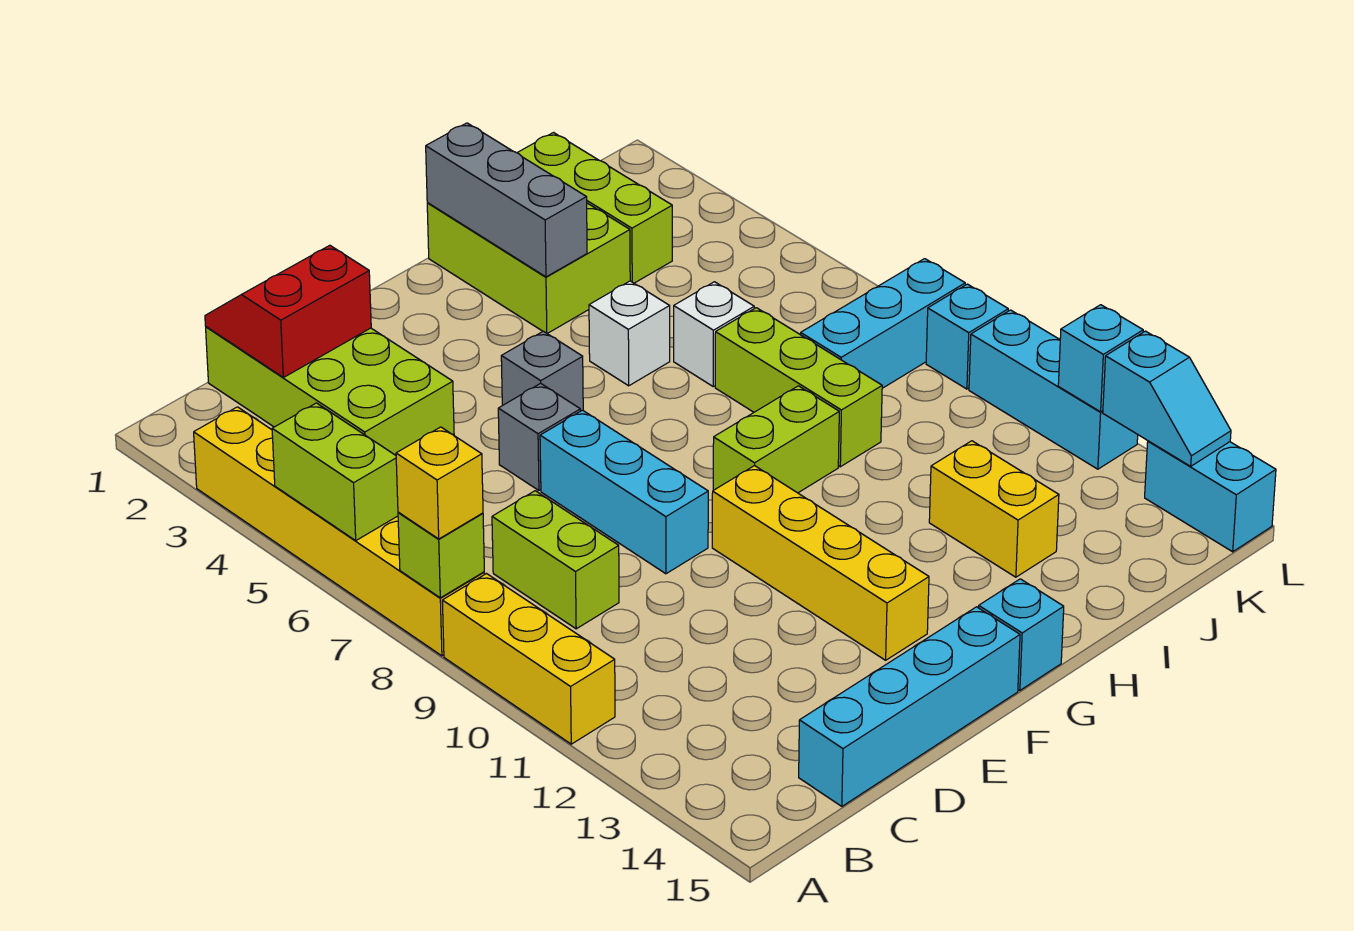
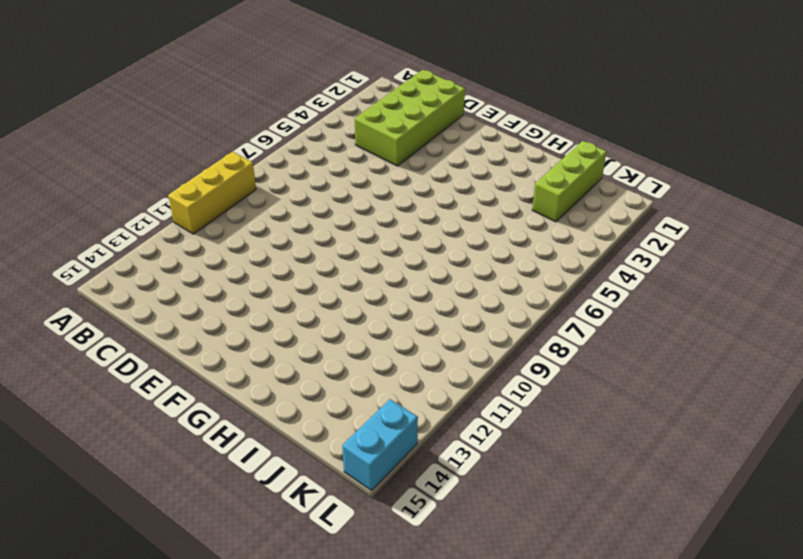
none -> yellow brick A3:A8 level 1
none -> lime brick C8:C9 level 1
none -> cyan brick C15:F15 level 1

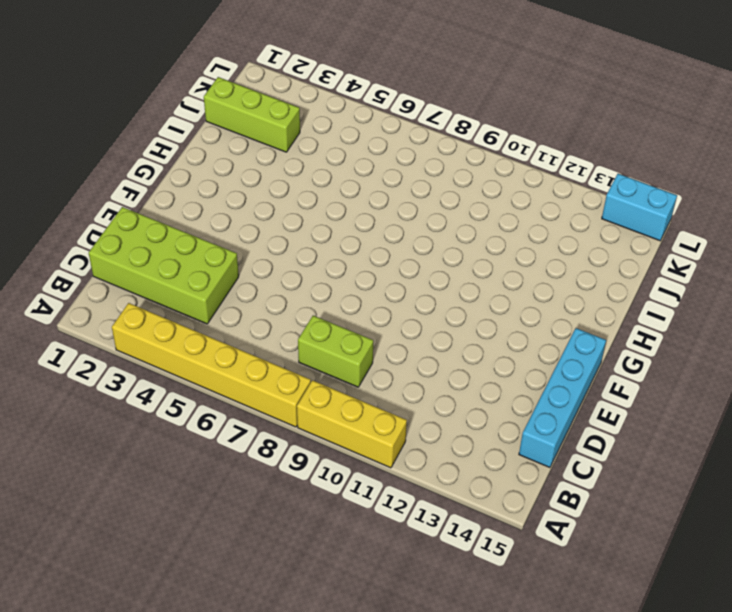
none -> grey brick E6 level 1
none -> cyan brick E7:E9 level 1
none -> grey brick F5 level 1

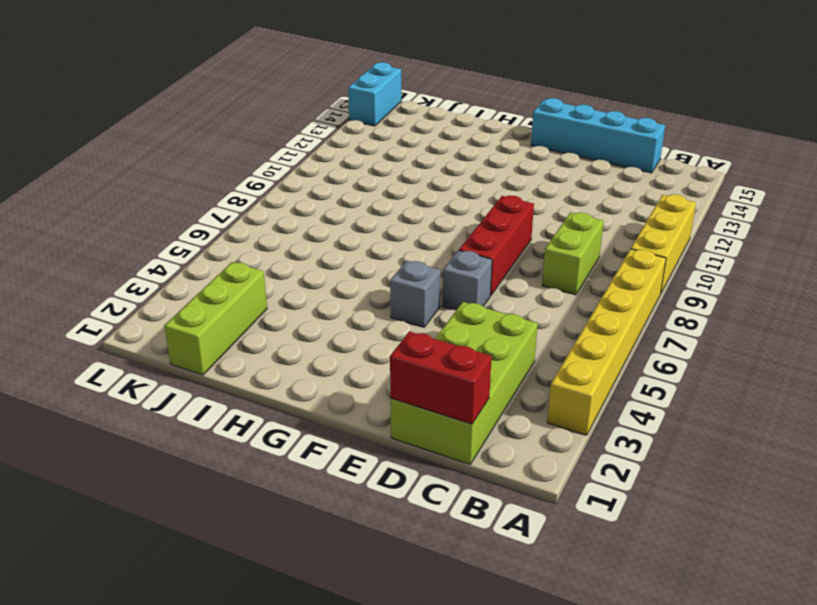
red brick C1:D1 level 2 -> red slope C1:D2 level 2 top 2
red brick E7:E9 level 1 -> cyan brick E7:E9 level 1
none -> yellow brick F10:F13 level 1
none -> lime brick G9:H9 level 1
none -> cyan brick G15 level 1

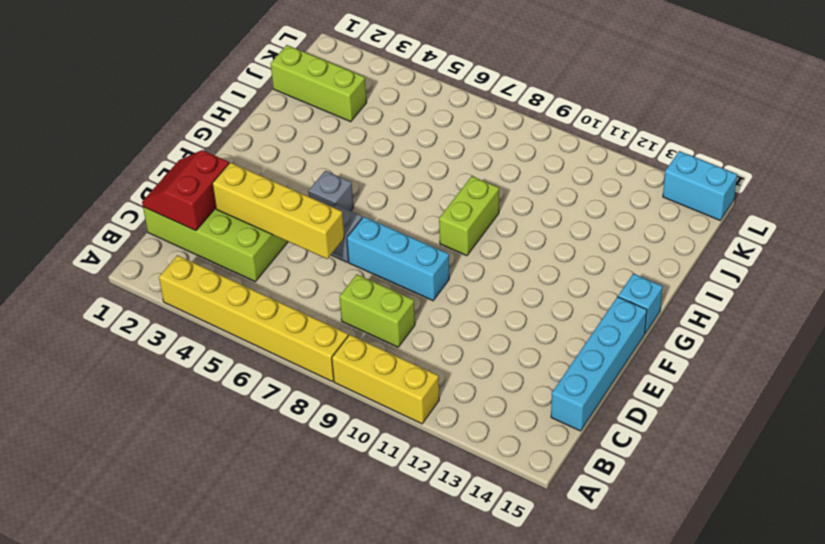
yellow brick D3:D6 level 2 -> yellow brick F10:F13 level 1
none -> lime brick H1:I3 level 1
none -> white brick H5 level 1
none -> white brick I6 level 1

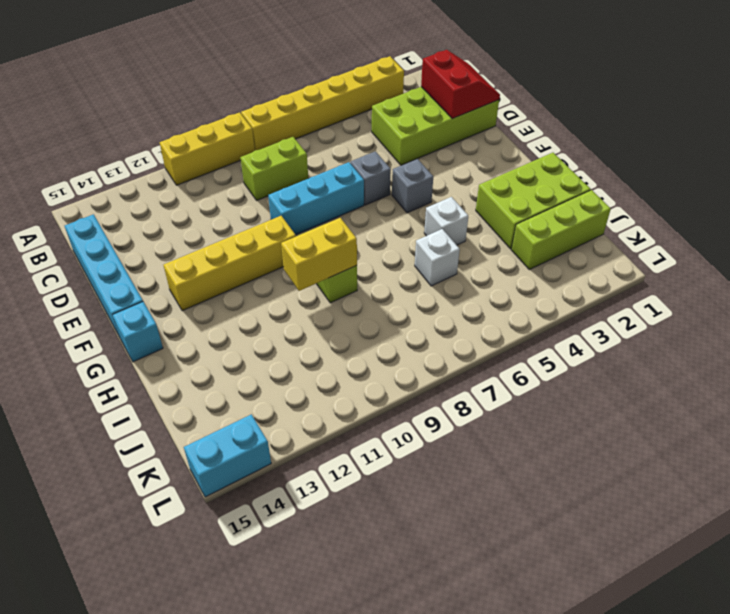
yellow brick H9:H10 level 2 -> yellow brick I12:I13 level 1
none -> lime brick I7:I9 level 1
none -> cyan brick J8:L8 level 1
none -> cyan brick L9 level 1

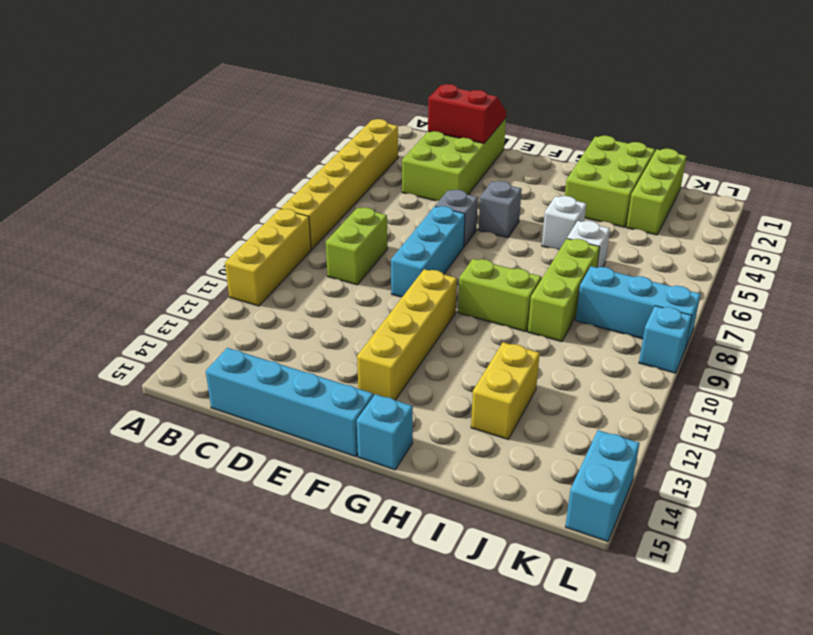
none -> cyan brick L10:L12 level 1
none -> lime brick A5:A6 level 2
none -> lime brick A8 level 2

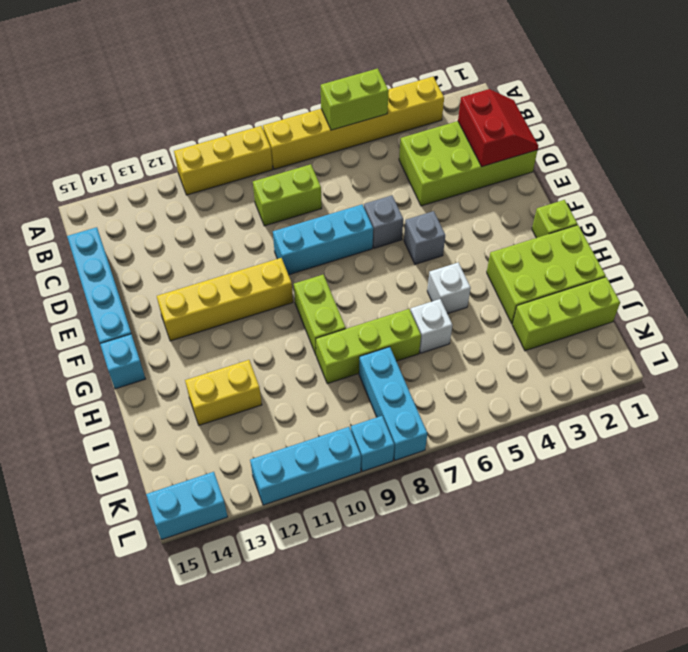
lime brick G1 level 1 -> lime brick A8 level 2
none -> grey brick H1:H3 level 2
none -> cyan brick L12 level 2
none -> cyan slope L13:L14 level 2 top 13

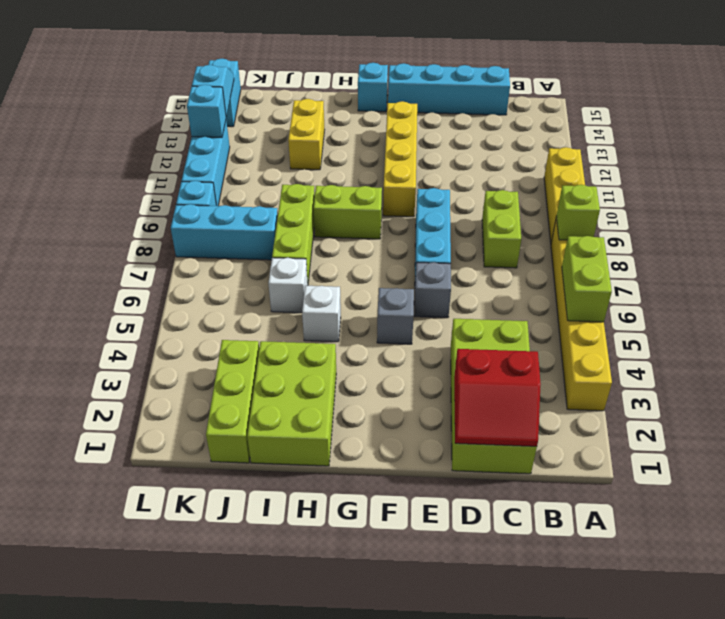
none -> grey brick H1:H3 level 2
none -> yellow brick A8 level 3

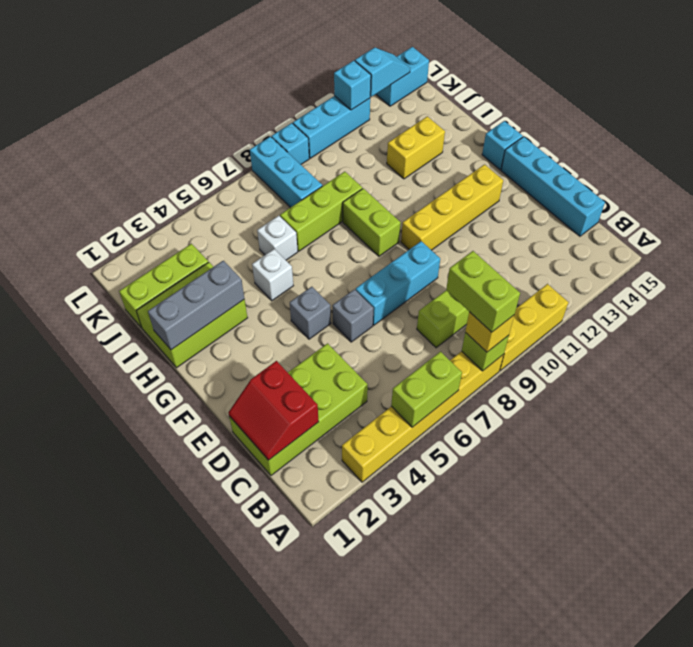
lime brick A8:B8 level 4 -> none

